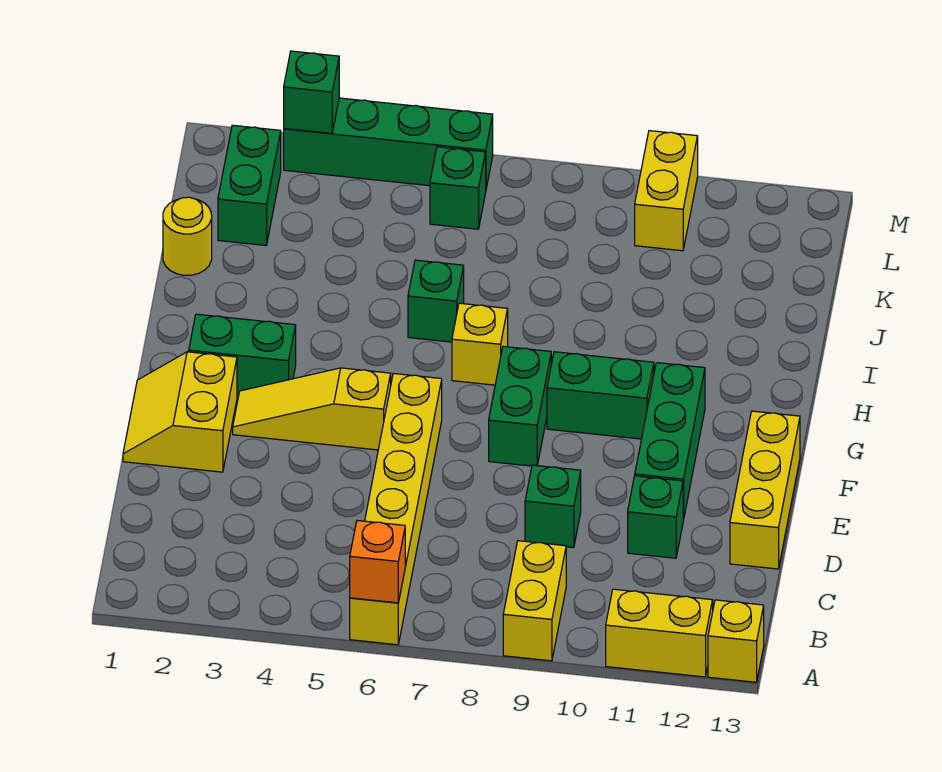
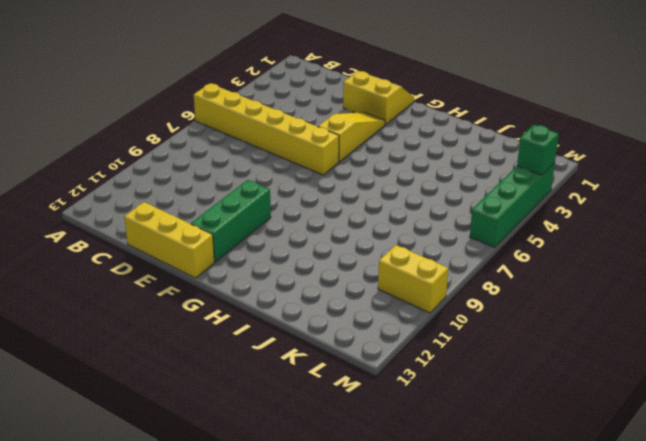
green brick F10:F12 level 1 -> green brick E11:G11 level 1
none -> yellow brick A9:B9 level 1
none -> yellow brick A11:A12 level 1
none -> yellow brick A13 level 1

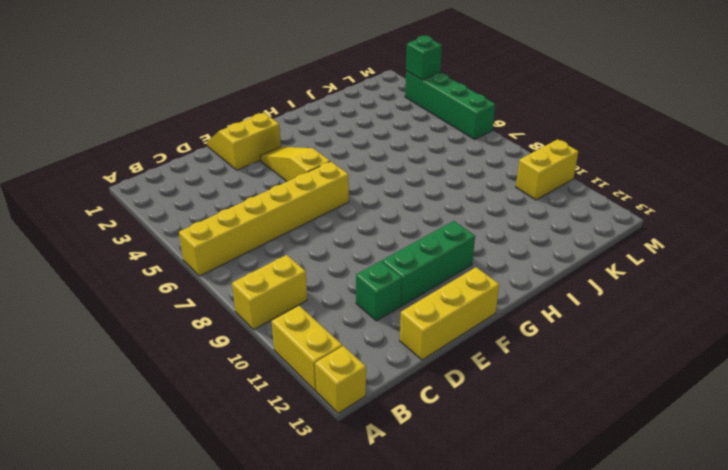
none -> green brick D9 level 1
none -> green brick F8:G8 level 1
none -> green brick G2:G3 level 1

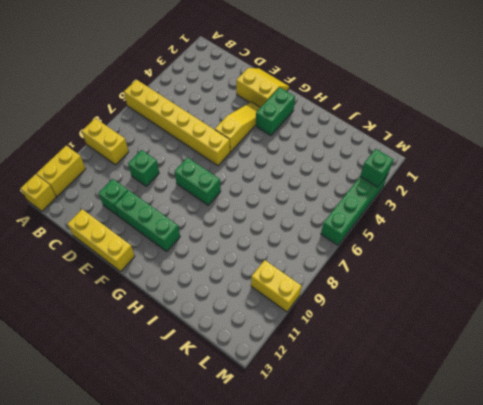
none -> green brick G9:G10 level 1
none -> yellow brick H7 level 1
none -> green brick I6 level 1

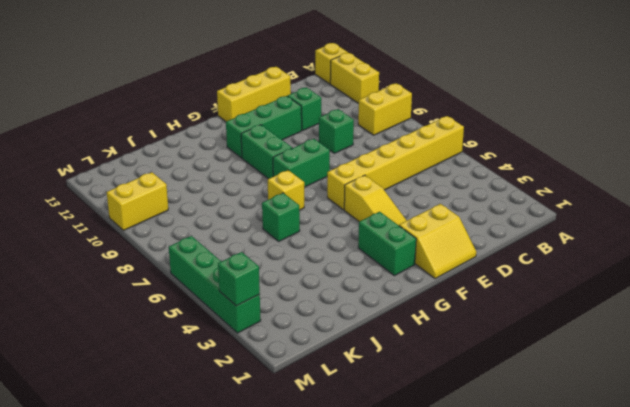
none -> yellow round brick J1 level 1
none -> green brick K2:L2 level 1
none -> green brick L6 level 1

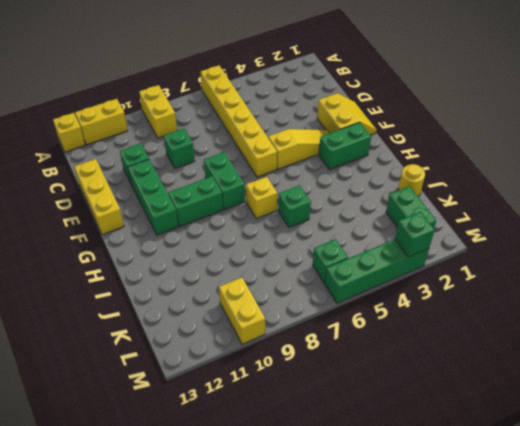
none -> orange brick A6 level 2

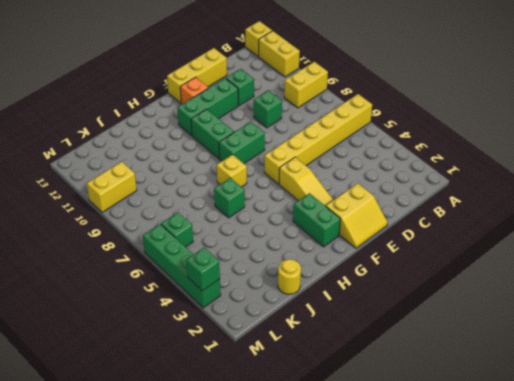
orange brick F12 level 1 -> orange brick A6 level 2
none -> green brick K2:L2 level 1

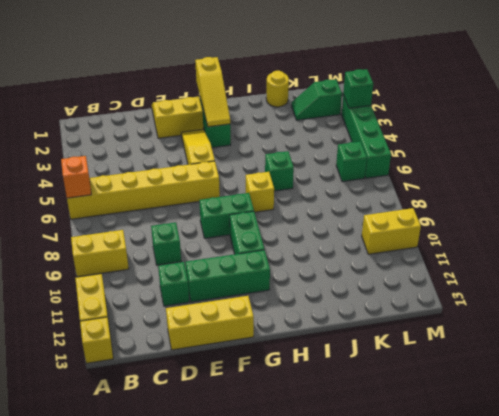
yellow slope G1:G3 level 2 top 1 -> none
green slope K2:L2 level 1 top L -> green brick K2:L2 level 1

